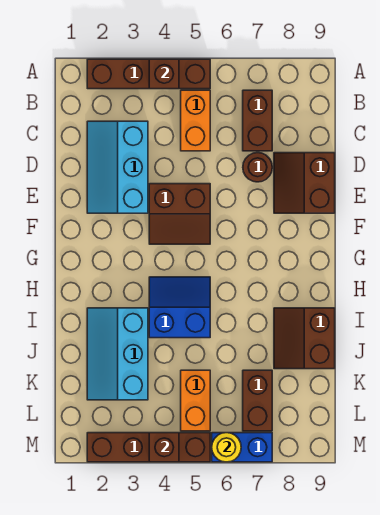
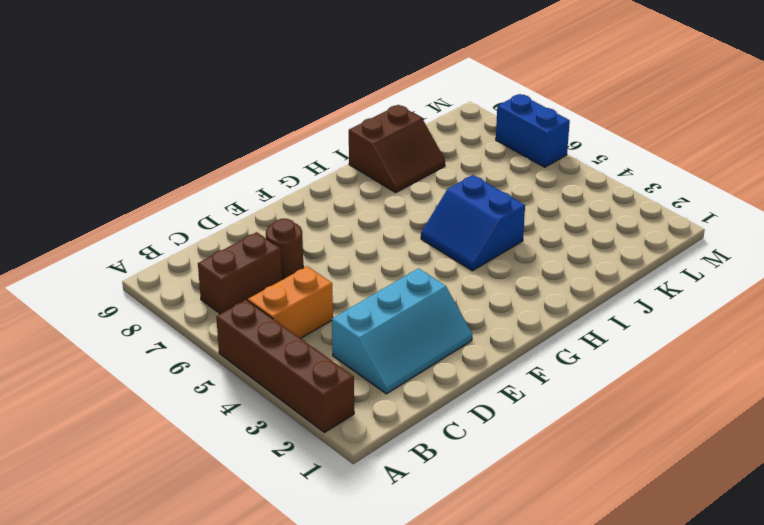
none -> brown slope D8:E9 level 1 top 9
none -> brown slope E4:F5 level 1 top E
none -> cyan slope I2:K3 level 1 top 3

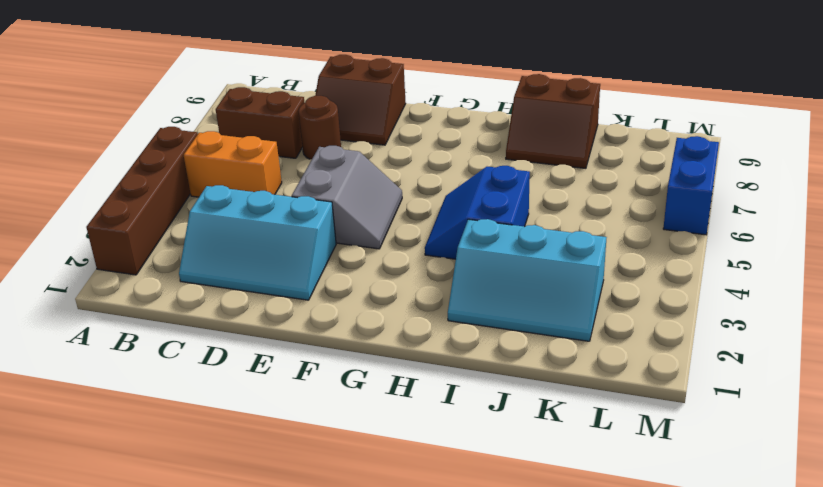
grey slope E4:F5 level 1 top E -> brown slope E4:F5 level 1 top E
none -> orange brick K5:L5 level 1
none -> brown brick K7:L7 level 1
none -> brown brick M2:M5 level 1

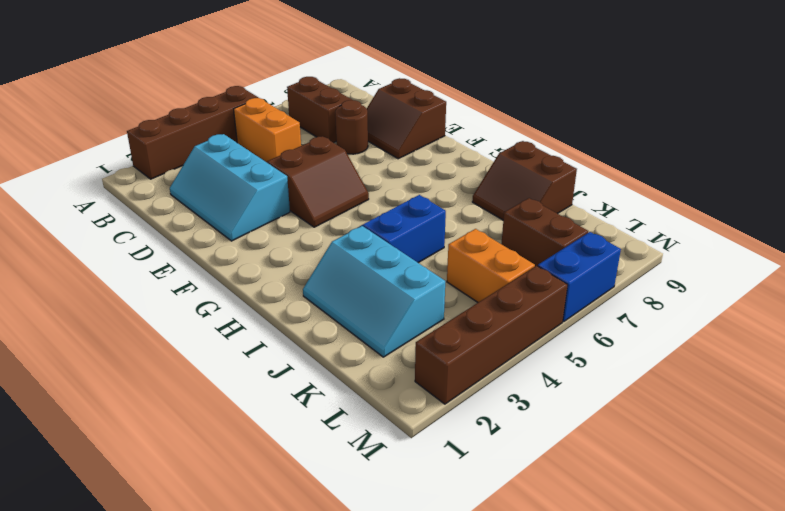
none -> brown brick A4 level 2
none -> brown brick M4 level 2
none -> yellow round brick M6 level 2

